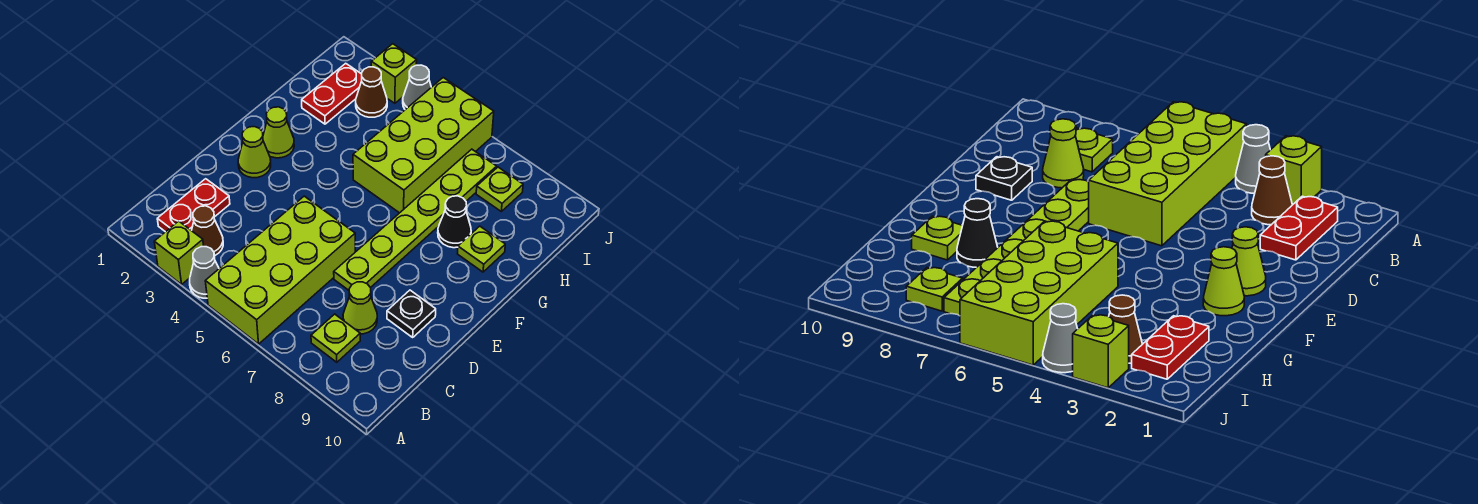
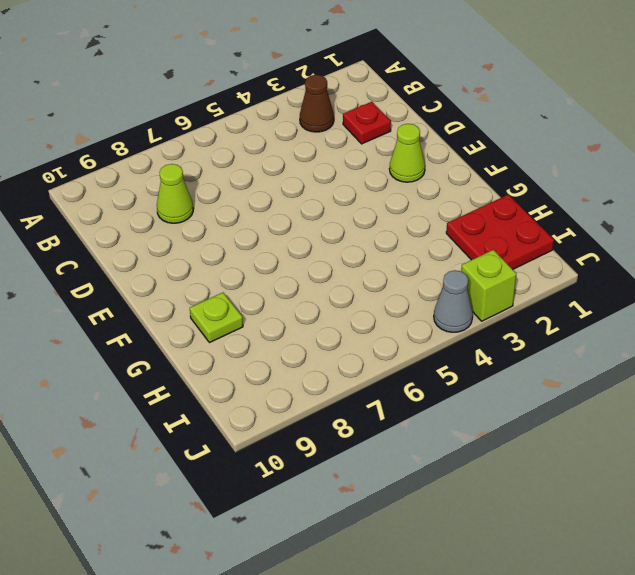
red plate C2 level 1 -> red plate B2:C2 level 1
red plate H1:I2 level 1 -> red plate H2:I2 level 1
none -> lime brick A3 level 1
none -> grey cone A4 level 1
none -> lime brick A5:D6 level 1

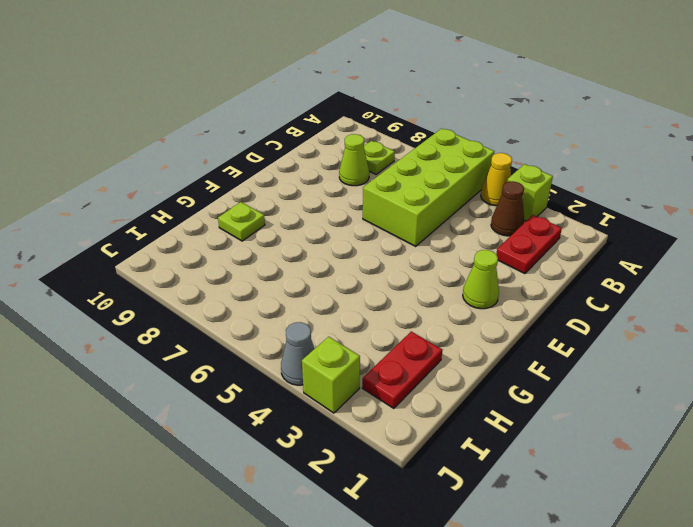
yellow cone A4 level 1 -> grey cone A4 level 1
none -> lime plate D7:I7 level 1
none -> black plate D9 level 1
none -> lime cone F2 level 1

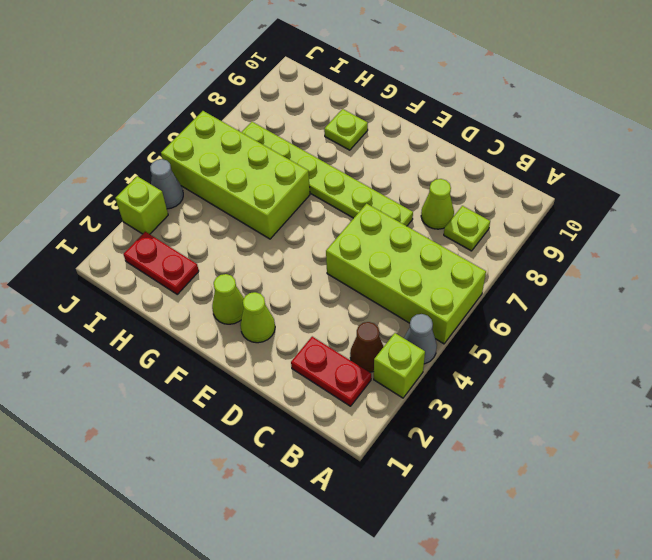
none -> black plate D9 level 1
none -> black cone G8 level 1
none -> brown cone I3 level 1

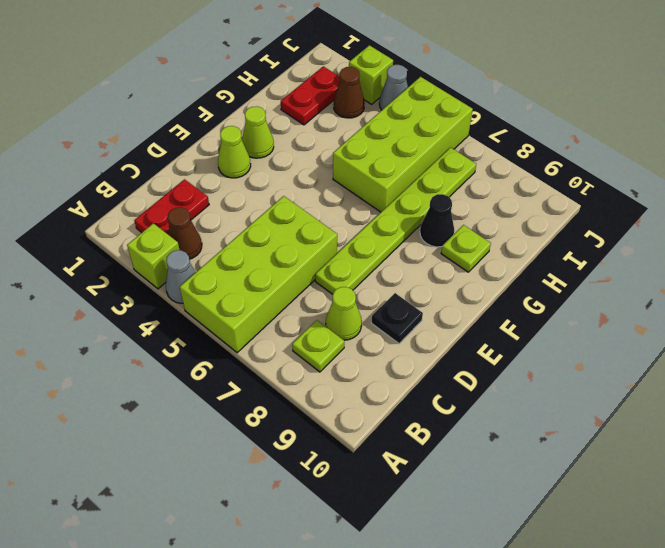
none -> lime plate I8 level 1

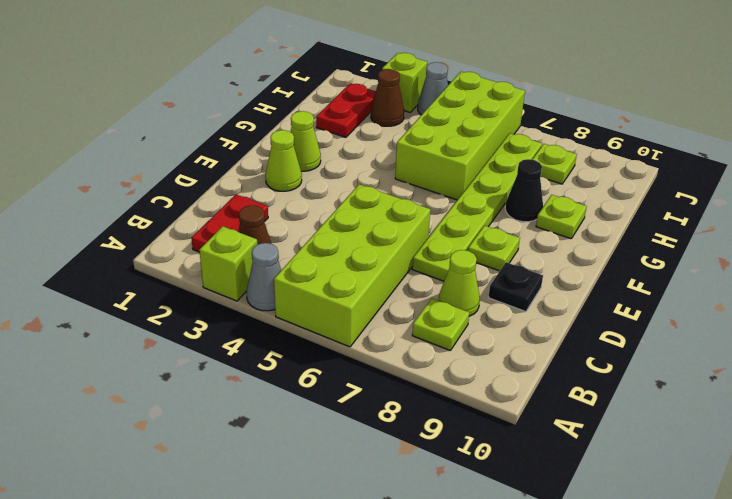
lime plate E8 level 1 -> none

